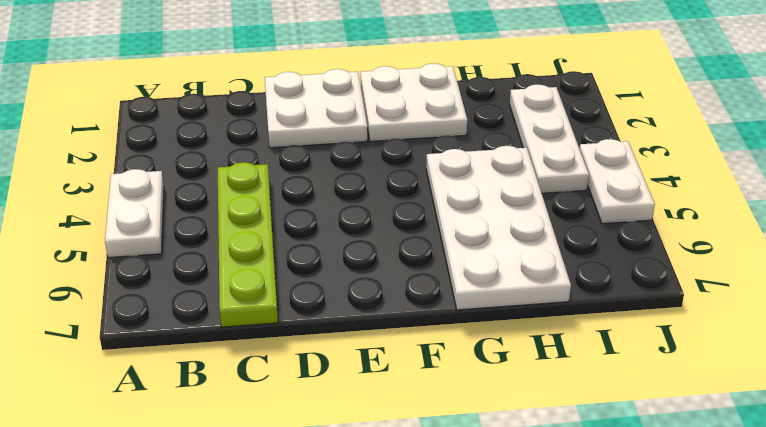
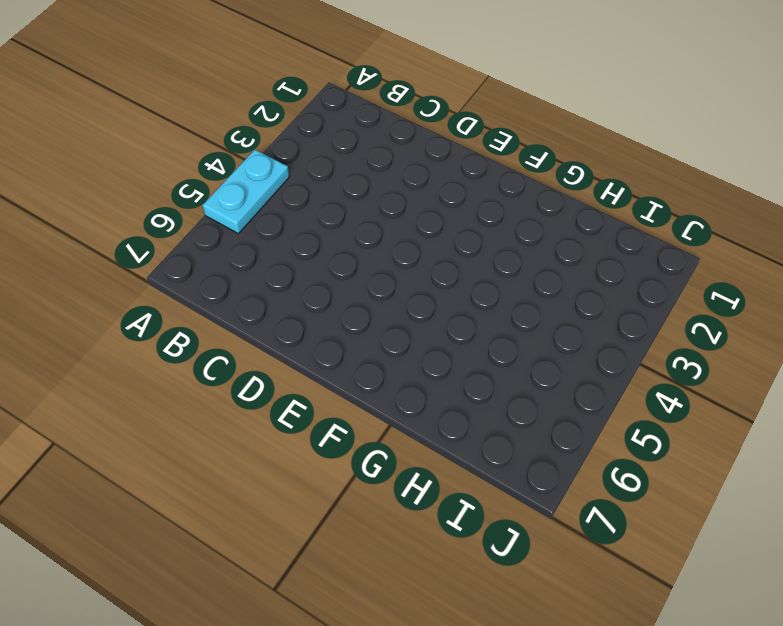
cyan plate A4:A5 level 1 -> white plate A4:A5 level 1
none -> lime plate C4:C7 level 1
none -> white plate D1:E2 level 1

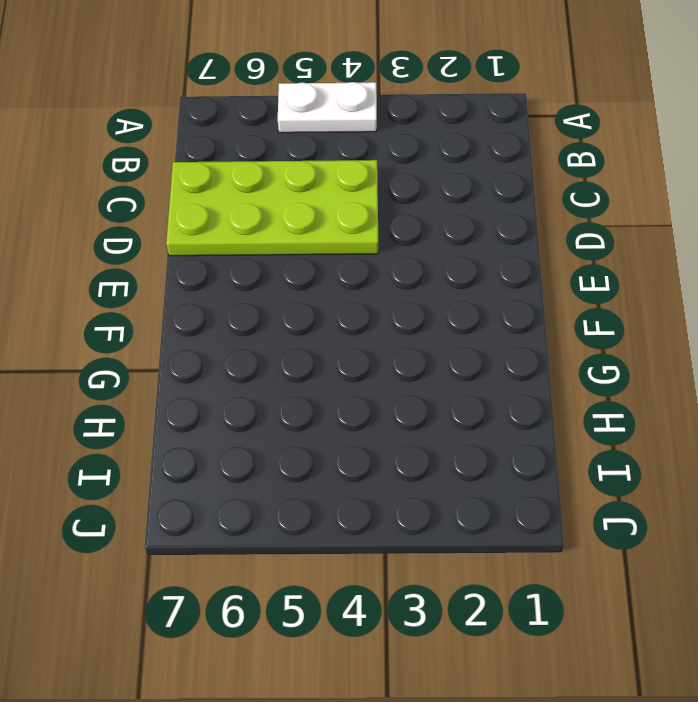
lime plate C4:D7 level 1 -> lime plate C4:C7 level 1
none -> white plate D1:E2 level 1
none -> white plate F1:G2 level 1

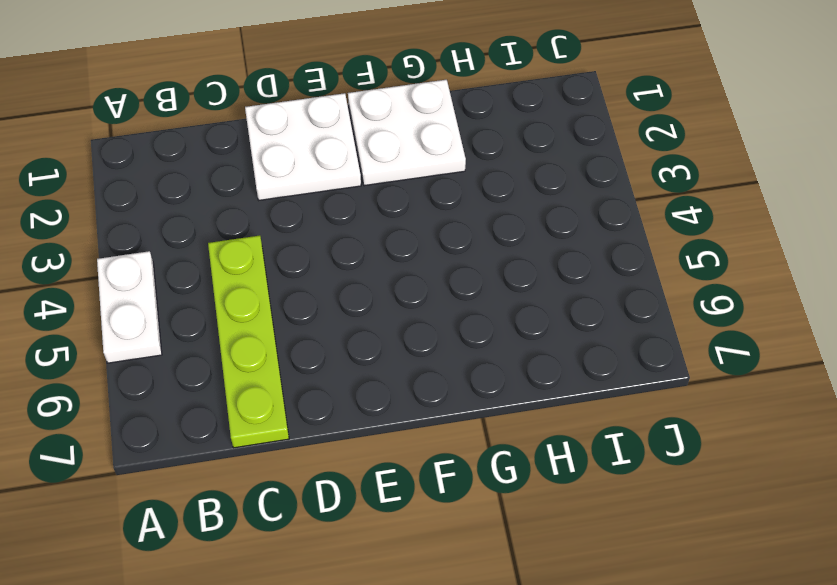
none -> white plate G4:H7 level 1
none -> white plate I2:I4 level 1

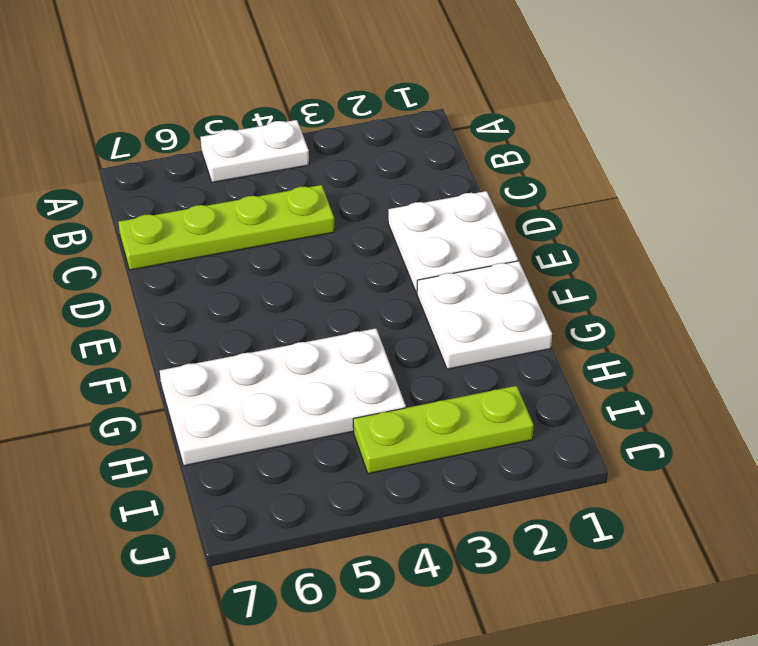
lime plate I2:I4 level 1 -> white plate I2:I4 level 1
none -> white plate J4:J5 level 1

